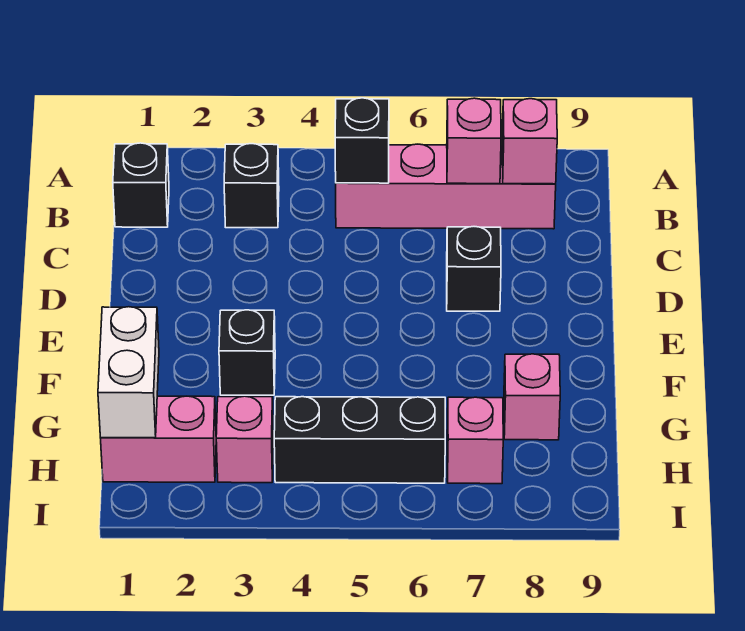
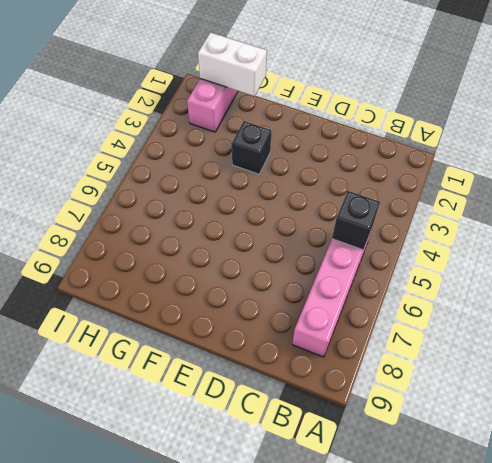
none -> black brick B1 level 1
none -> black brick B3 level 1
none -> black brick D7 level 1

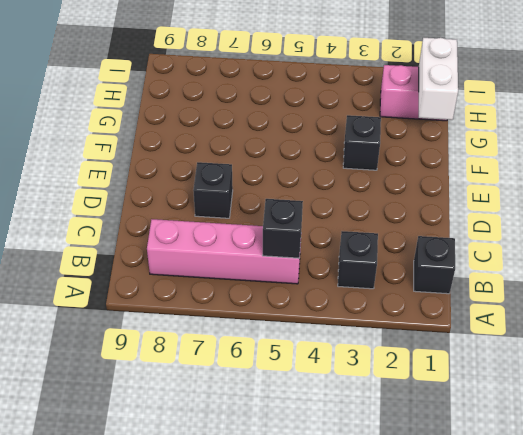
none -> pink brick G8 level 1
none -> pink brick H3 level 1
none -> black brick H4:H6 level 1

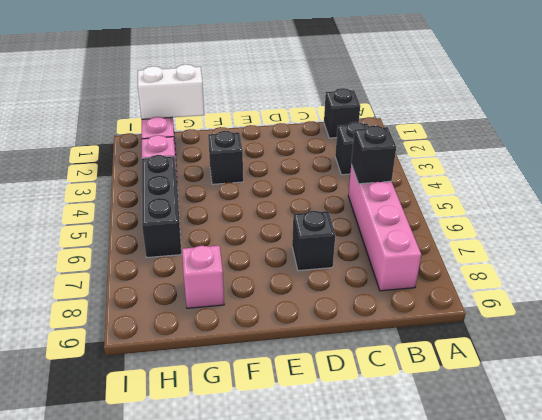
none -> pink brick H7 level 1
none -> pink brick B7 level 2
none -> pink brick B8 level 2

